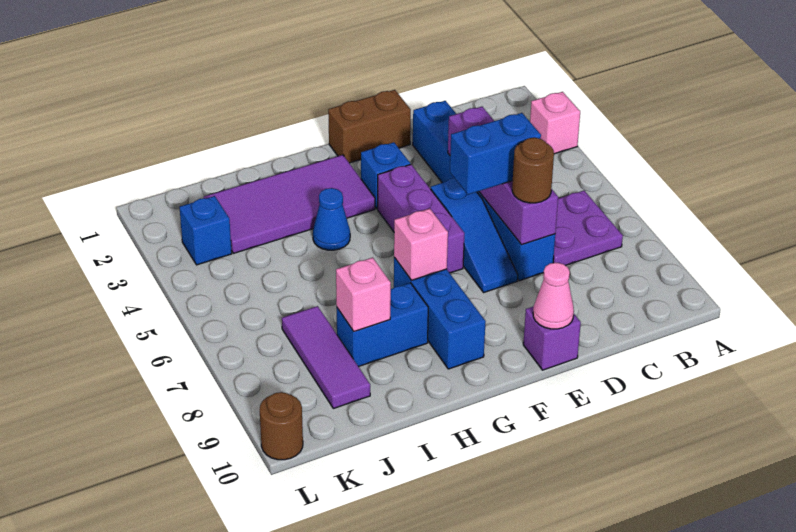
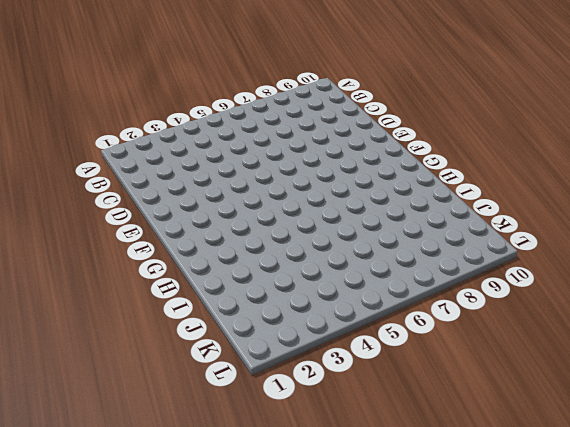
none -> pink brick A3 level 1
none -> purple plate B6:C7 level 1
none -> blue brick D2:D7 level 1

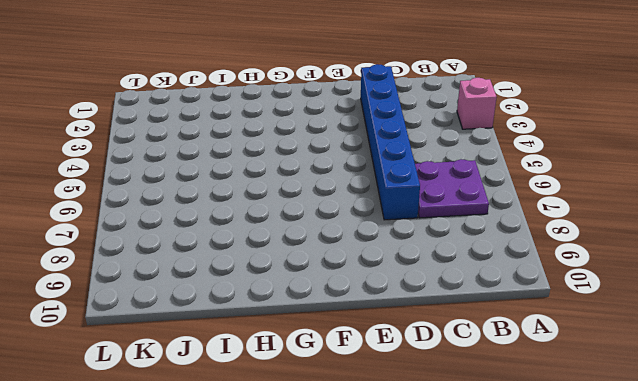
none -> brown brick E1:F1 level 1
none -> blue slope E5:E7 level 1 top 5
none -> purple brick E10 level 1

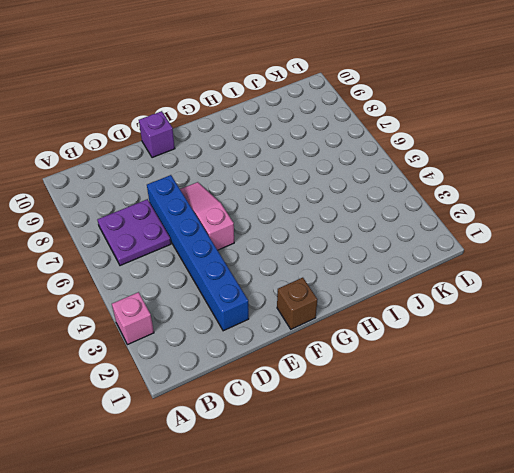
pink slope E5:E7 level 1 top 5 -> blue slope E5:E7 level 1 top 5
brown brick F1 level 1 -> brown brick E1:F1 level 1
none -> blue brick F3 level 1
none -> purple brick F4:F6 level 1
none -> purple tile G2:J3 level 1

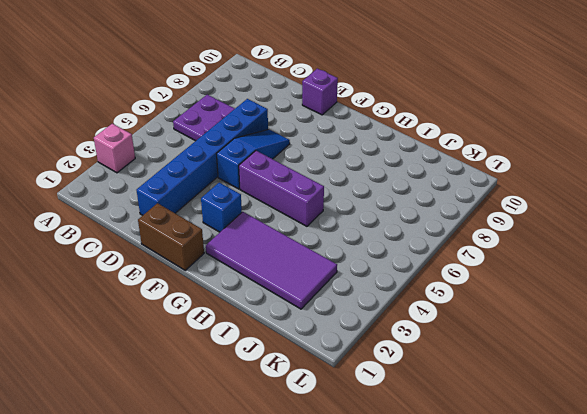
purple brick F5:H5 level 1 -> purple brick F4:F6 level 1
none -> blue brick G7:G9 level 1
none -> blue cone H4 level 1
none -> blue brick H8:I8 level 1

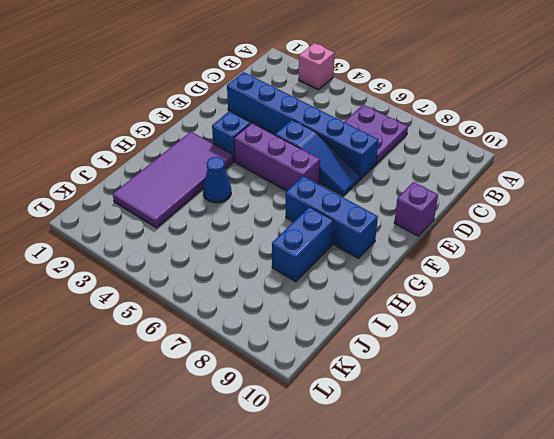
none -> brown brick E1:F1 level 1
none -> purple tile J7:J9 level 1
none -> blue brick K3 level 1

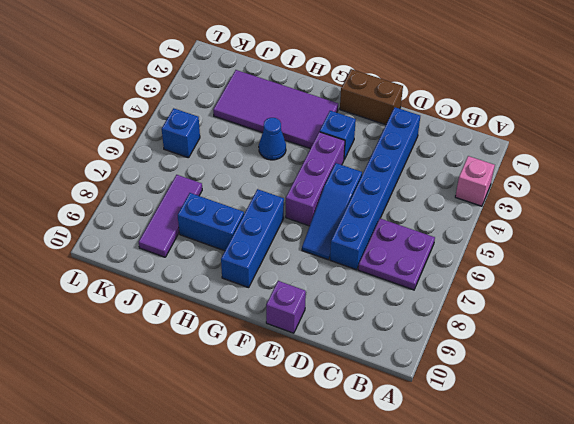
blue brick K5 level 1 -> blue brick K3 level 1
none -> brown round brick L10 level 1
none -> purple brick D4:D7 level 2
none -> pink cone E10 level 2

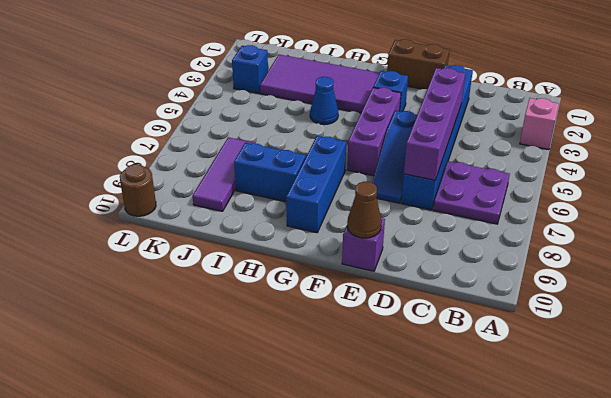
brown cone E10 level 2 -> pink cone E10 level 2
none -> pink brick G7 level 2
none -> pink brick I8 level 2
none -> blue brick D6:E6 level 3

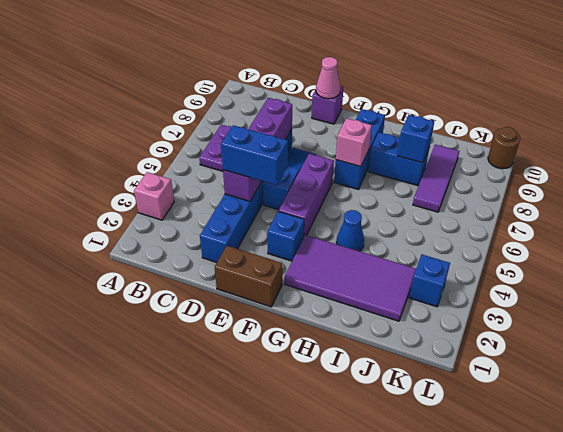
blue brick D4:E4 level 3 -> blue brick D6:E6 level 3
blue brick I8 level 2 -> pink brick I8 level 2
none -> brown round brick D7 level 3

